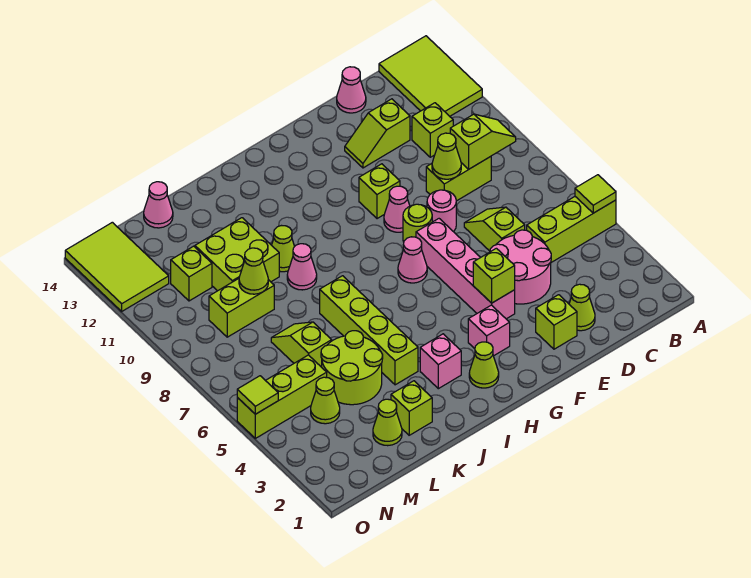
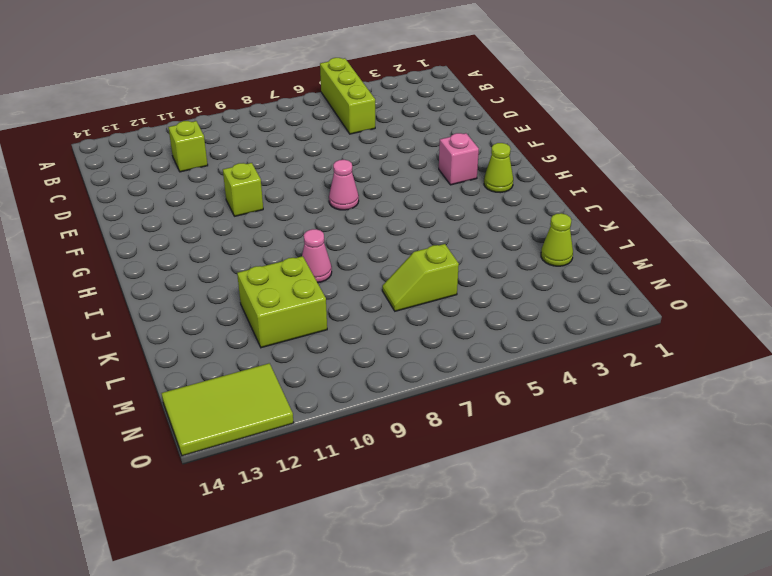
none -> lime tile A12:B14 level 1
none -> lime brick C9:D9 level 1
none -> lime cone D2 level 1
none -> pink round brick D4:E5 level 1

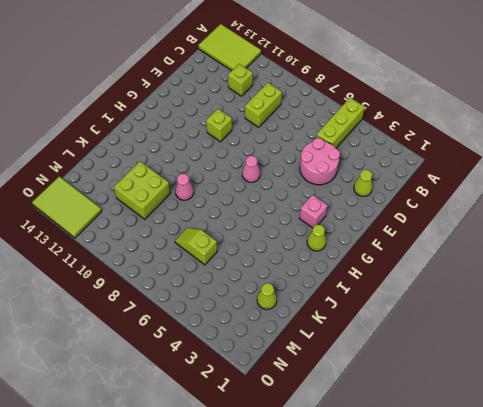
none -> lime slope D6:D7 level 1 top 6
none -> lime slope D12:E12 level 1 top D
none -> pink cone D14 level 1
none -> lime brick E2 level 1

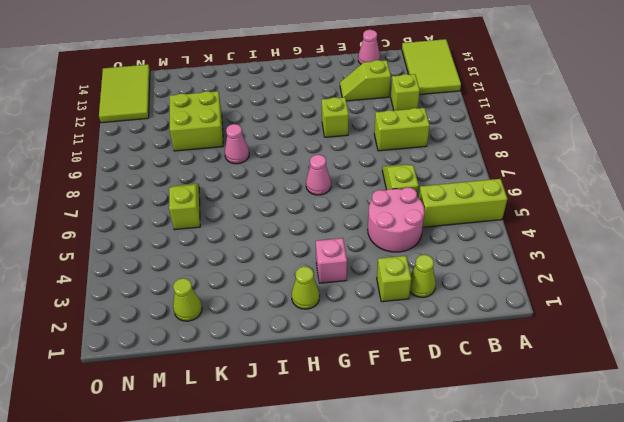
none -> pink round brick E8 level 1
none -> pink brick F4:F7 level 1
none -> lime round brick F8 level 1
none -> pink cone F9 level 1

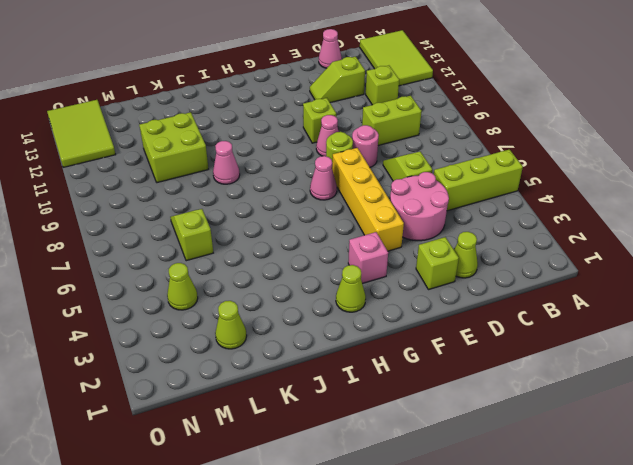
yellow brick F4:F7 level 1 -> pink brick F4:F7 level 1
none -> pink brick I3 level 1
none -> lime brick J4:J7 level 1
none -> lime cone J10 level 1
none -> lime brick K2 level 1

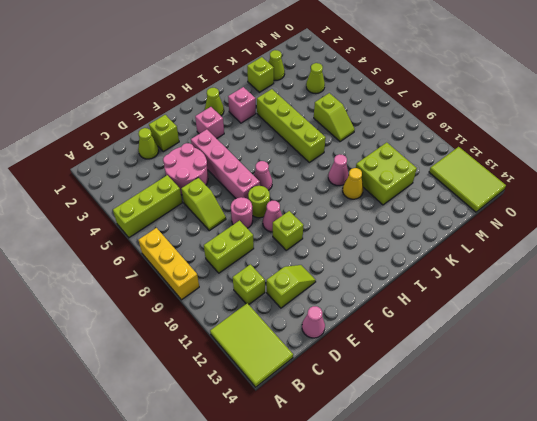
yellow brick A7:A9 level 1 -> none
yellow cone J10 level 1 -> lime cone J10 level 1
none -> lime round brick K4:L5 level 1
none -> lime brick L9:M9 level 1
none -> pink cone L14 level 1
none -> lime brick M5:O5 level 1

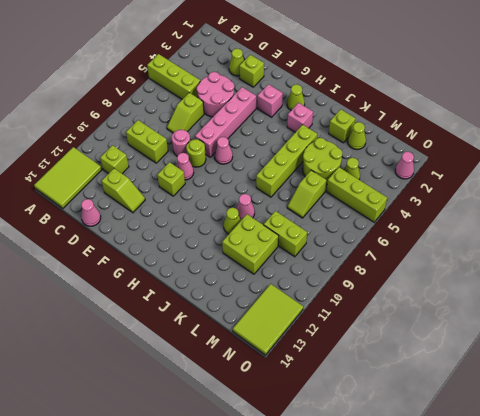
pink cone O2 level 1 -> pink cone L14 level 1
none -> lime brick M11 level 1
none -> lime tile A5 level 2
none -> lime slope B9:C9 level 2 top C
none -> lime cone D9 level 2

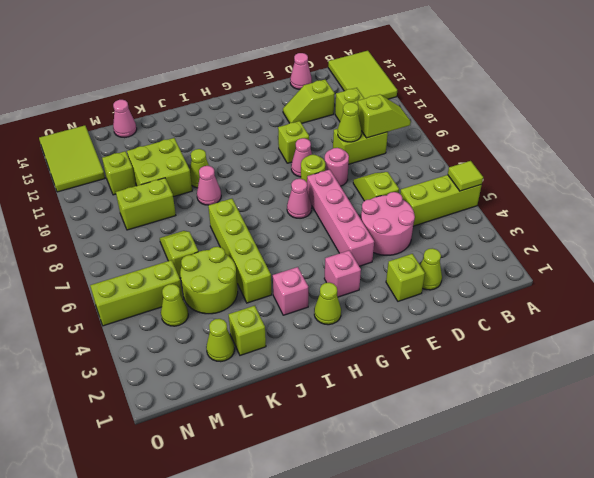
none -> lime brick F4 level 2
none -> lime cone L9 level 2
none -> lime tile O5 level 2

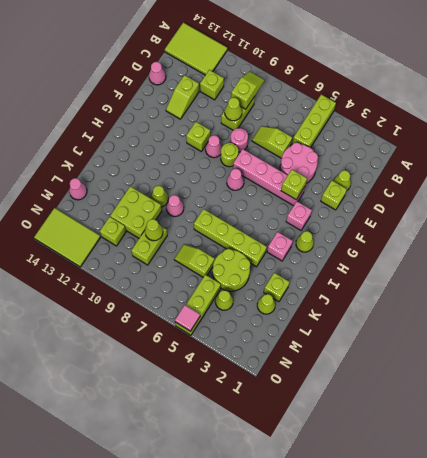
pink tile O5 level 2 -> lime tile O5 level 2
none -> lime tile A5 level 2

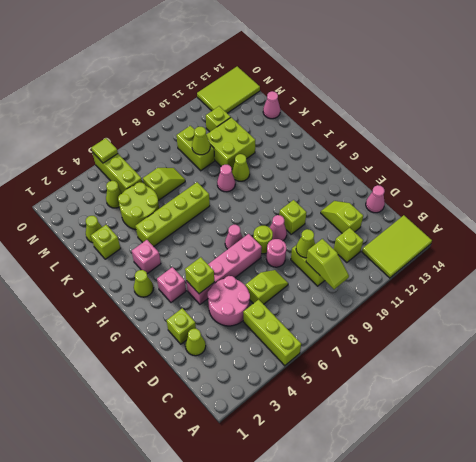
none -> lime tile A5 level 2

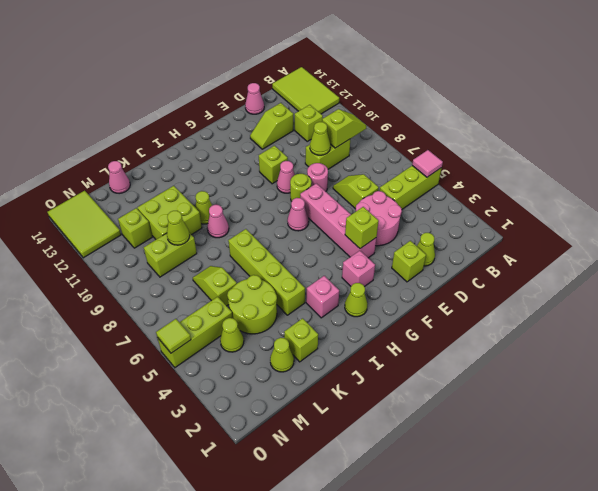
pink tile A5 level 2 -> lime tile A5 level 2

